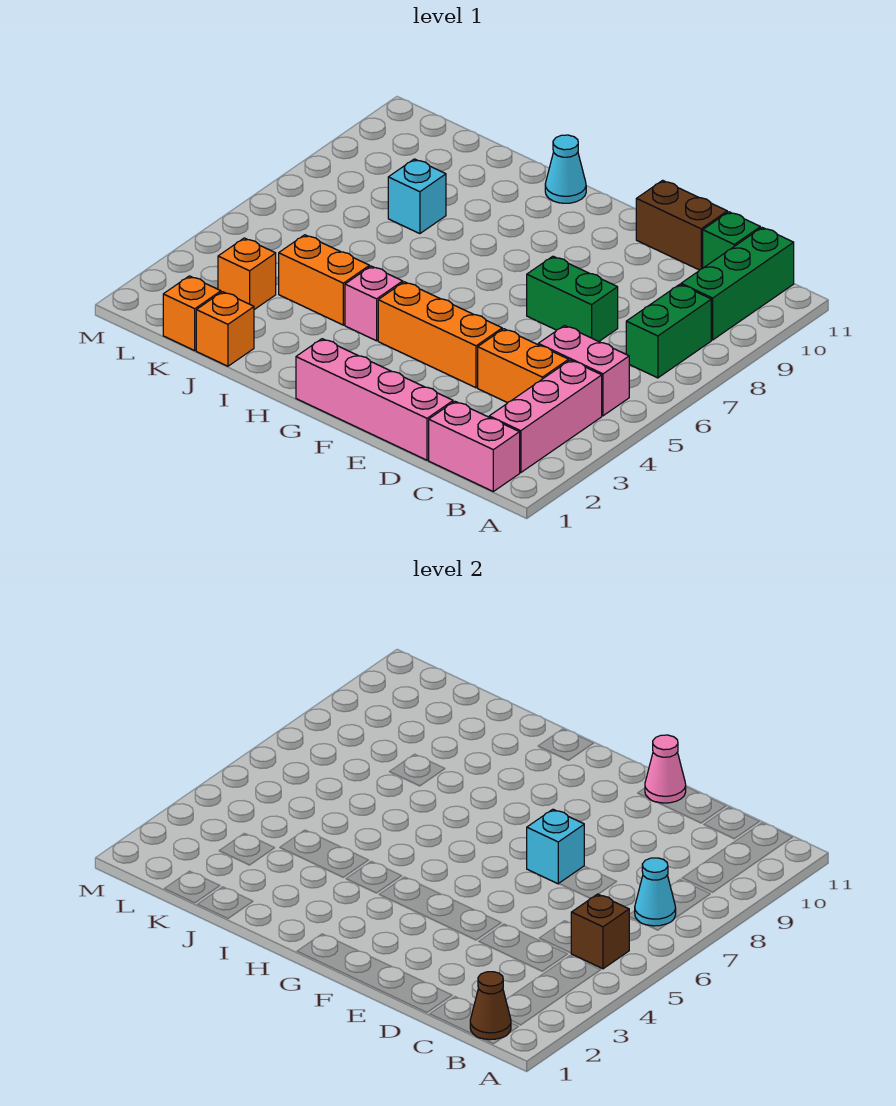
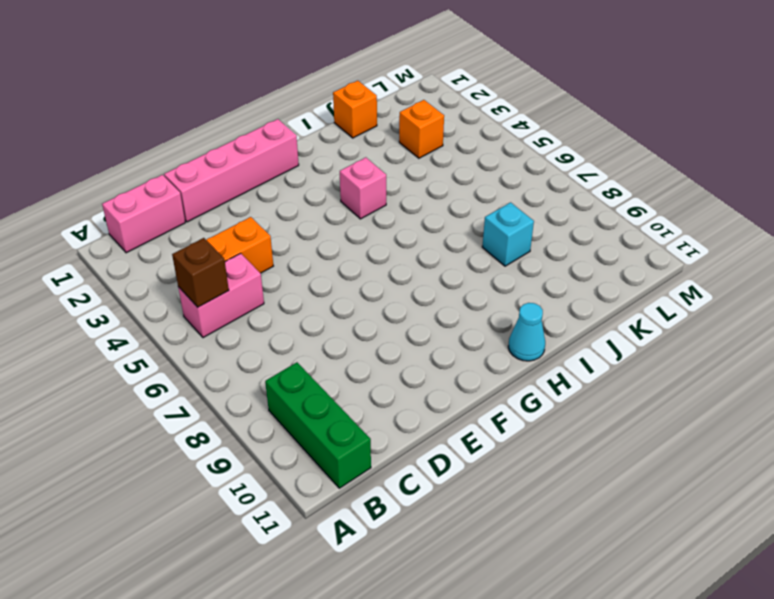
none -> pink brick B2:B4 level 1
none -> green brick B7:B8 level 1
none -> green brick C11 level 1

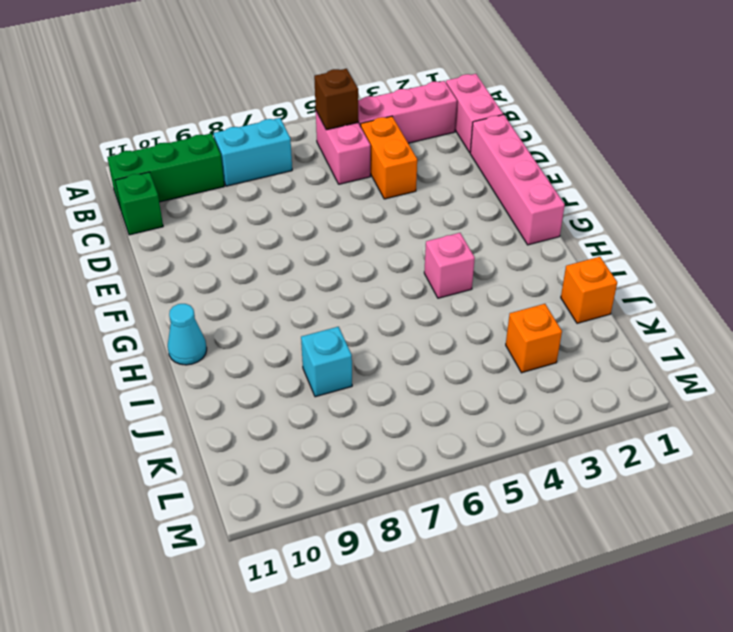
cyan brick B7:B8 level 1 -> green brick B7:B8 level 1
none -> green brick D7:E7 level 1
none -> brown brick D11:E11 level 1
none -> orange brick E4:G4 level 1

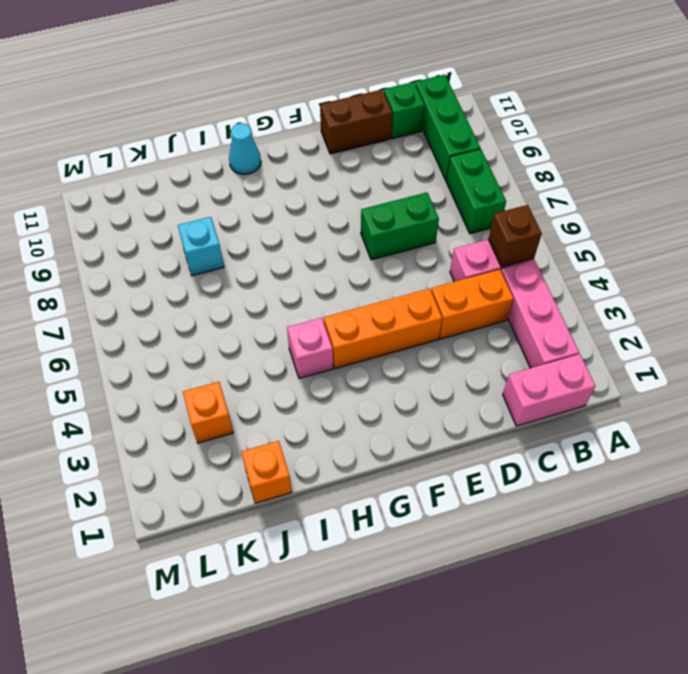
none -> pink brick D1:G1 level 1
none -> orange brick I4:J4 level 1
none -> orange brick K1 level 1

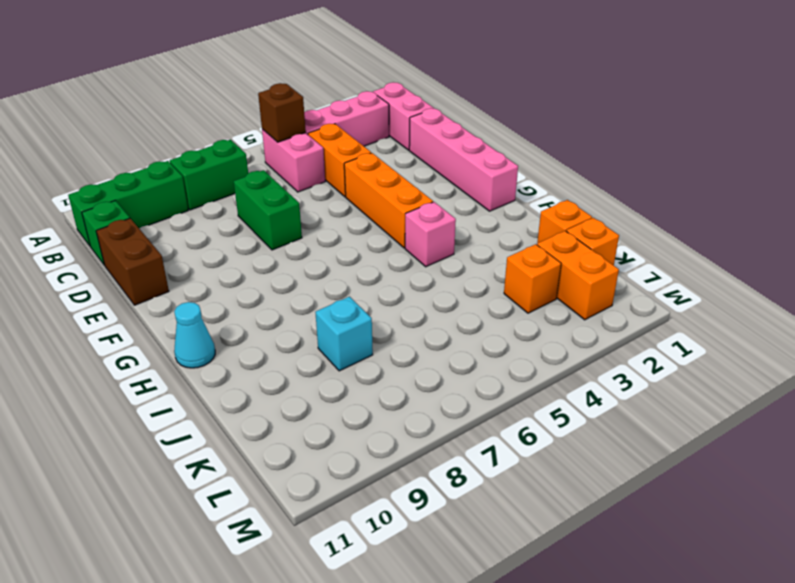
orange brick K2:L2 level 1 -> orange brick I4:J4 level 1
none -> brown cone B1 level 2
none -> cyan cone B7 level 2
none -> cyan brick E7 level 2

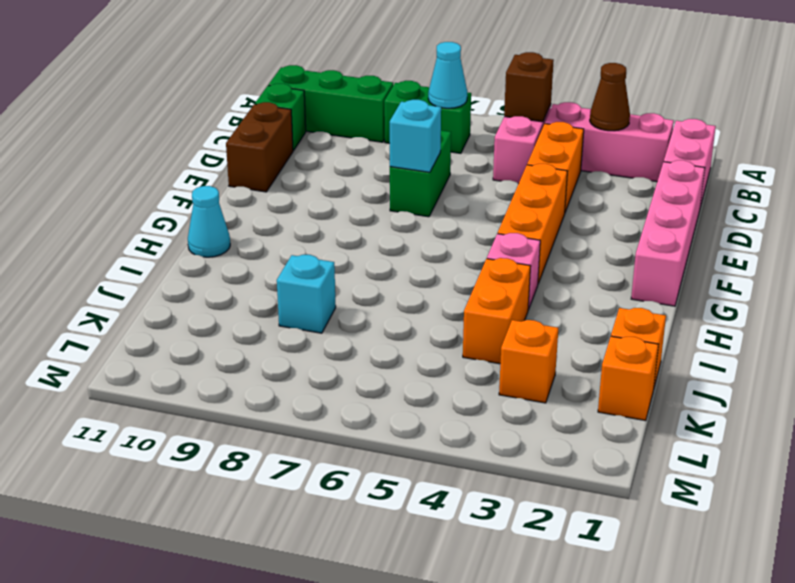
brown cone B3 level 2 -> brown cone B1 level 2
none -> pink cone E11 level 2

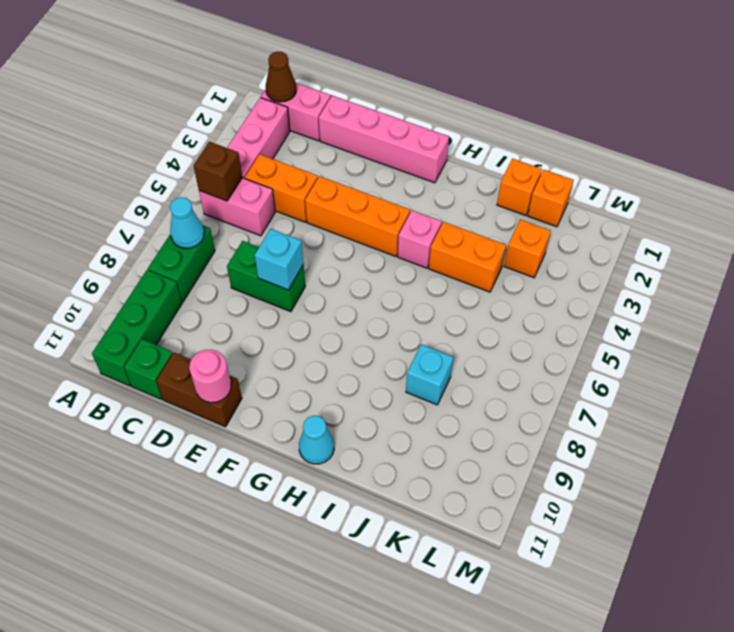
pink round brick E11 level 2 -> pink cone E11 level 2

